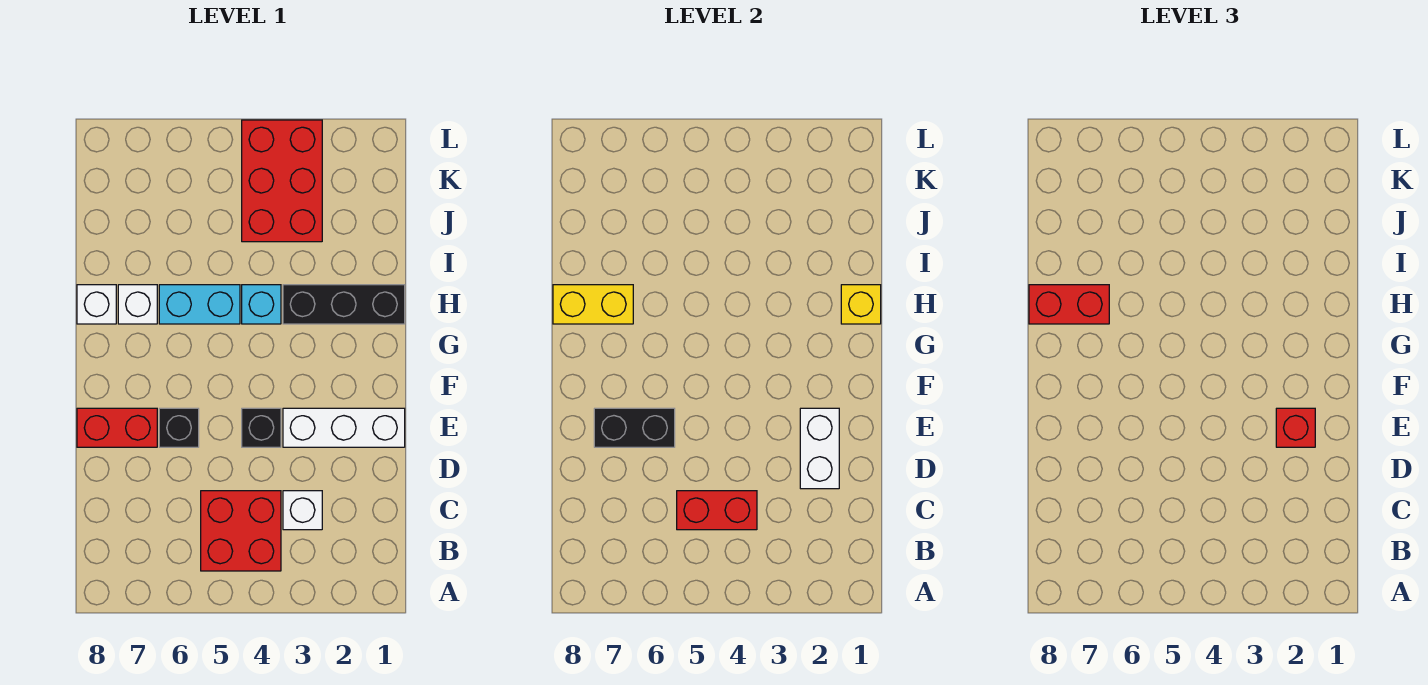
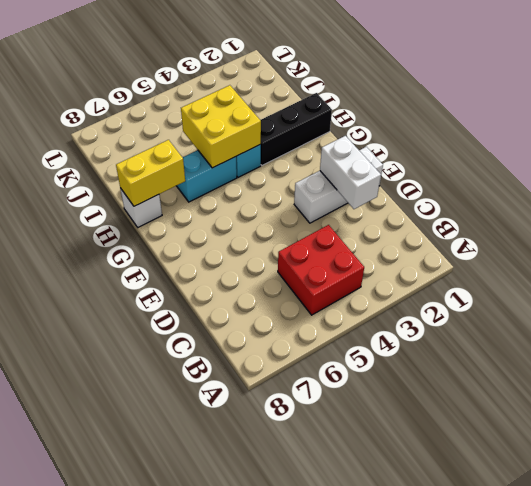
yellow brick H4:I5 level 2 -> none
none -> white brick C3 level 1
none -> black brick E4 level 1
none -> black brick E6 level 1

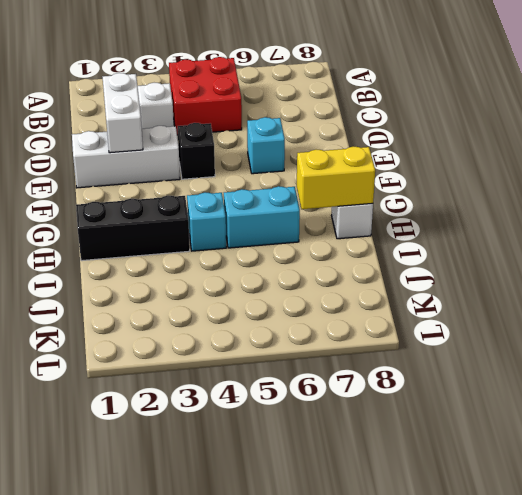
cyan brick E6 level 1 -> black brick E6 level 1
none -> red brick E7:E8 level 1
none -> white brick H7 level 1
none -> red brick J3:L4 level 1

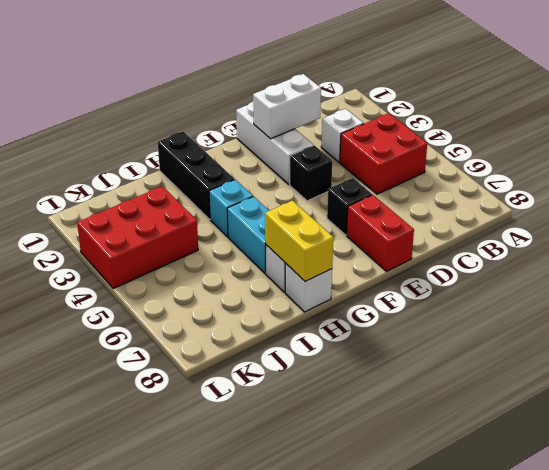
none -> red brick C4:C5 level 2
none -> black brick E6:E7 level 2
none -> yellow brick H1 level 2

